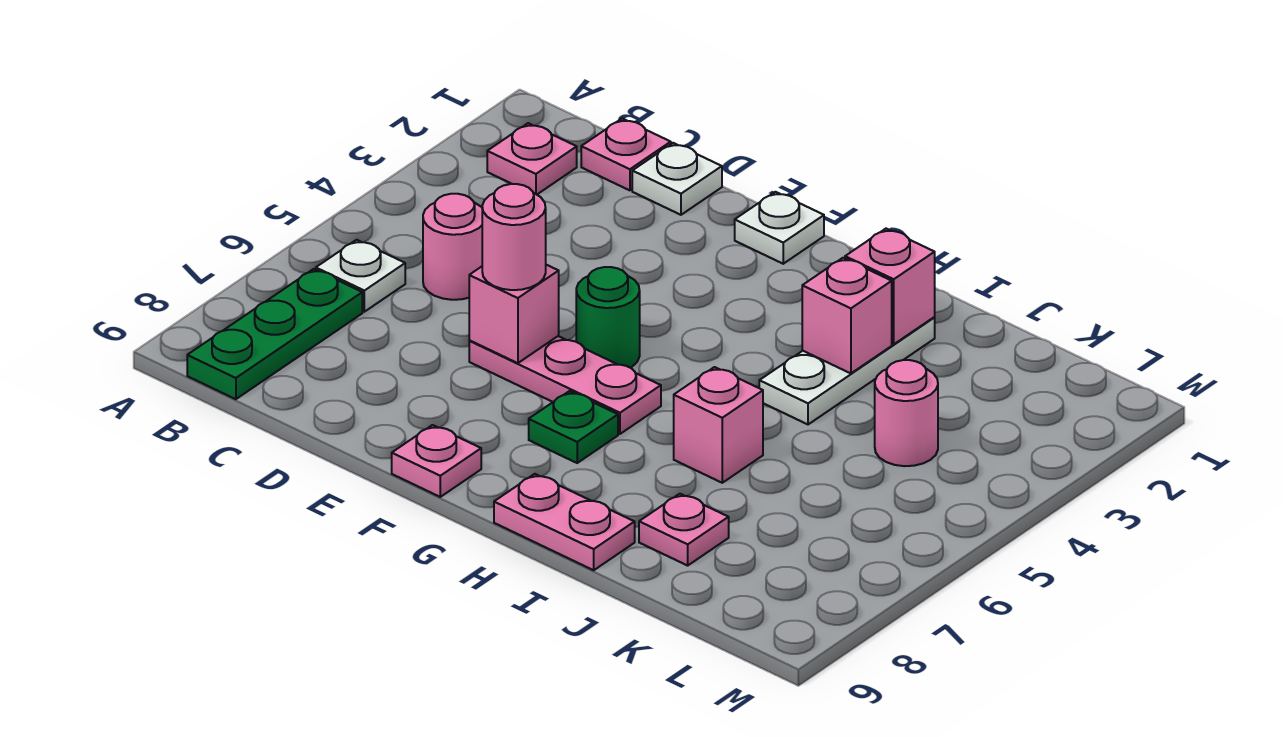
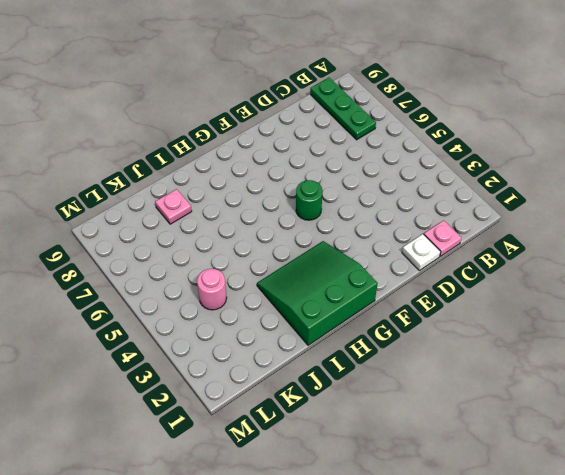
green slope G1:I3 level 1 top 1 -> white plate I2:I4 level 1
none -> pink plate B2 level 1
none -> white plate B6 level 1
none -> pink round brick C5 level 1

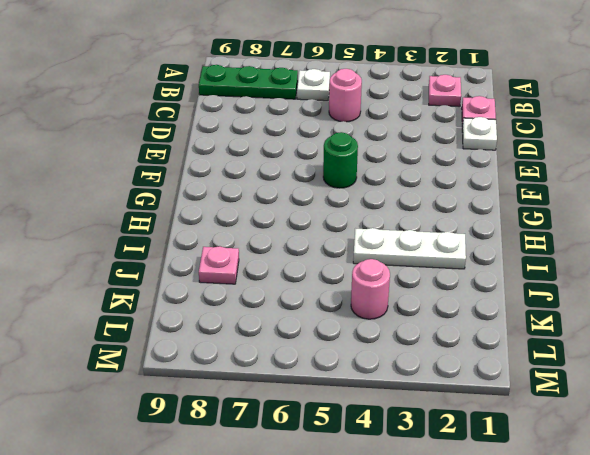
none -> pink plate E6:G6 level 1
none -> white plate F1 level 1
none -> pink plate F9 level 1

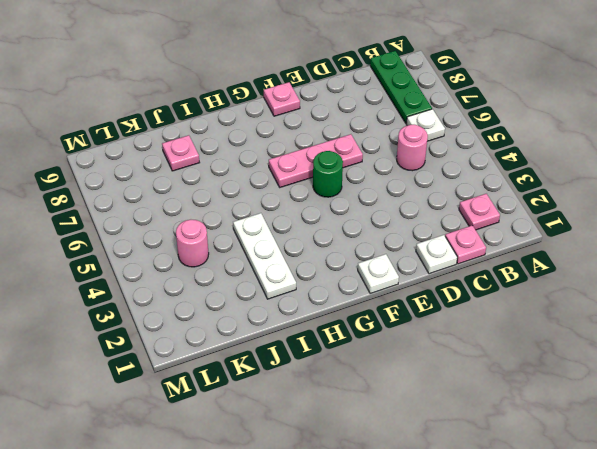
none -> green plate G7 level 1
none -> pink plate H9:I9 level 1
none -> pink brick I6 level 1

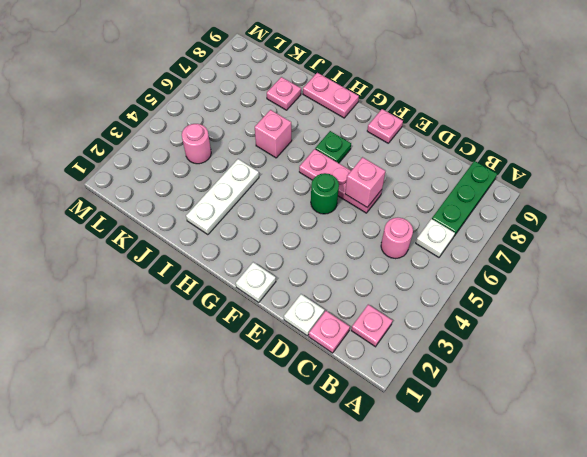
none -> pink brick I2 level 2
none -> pink brick I3 level 2
none -> pink round brick E6 level 3

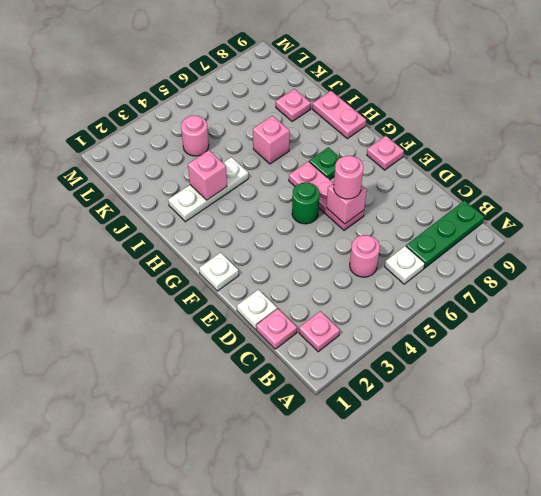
none -> pink brick I2 level 2

